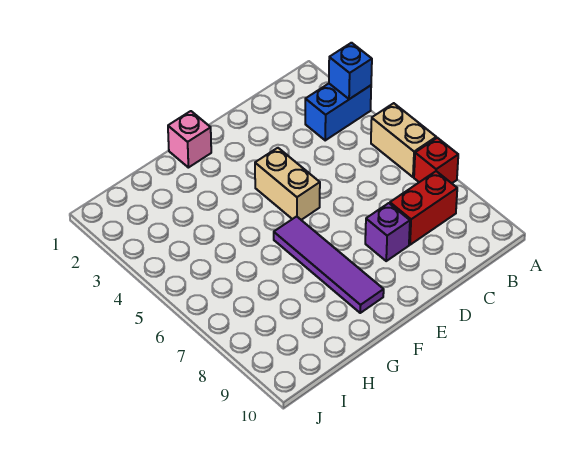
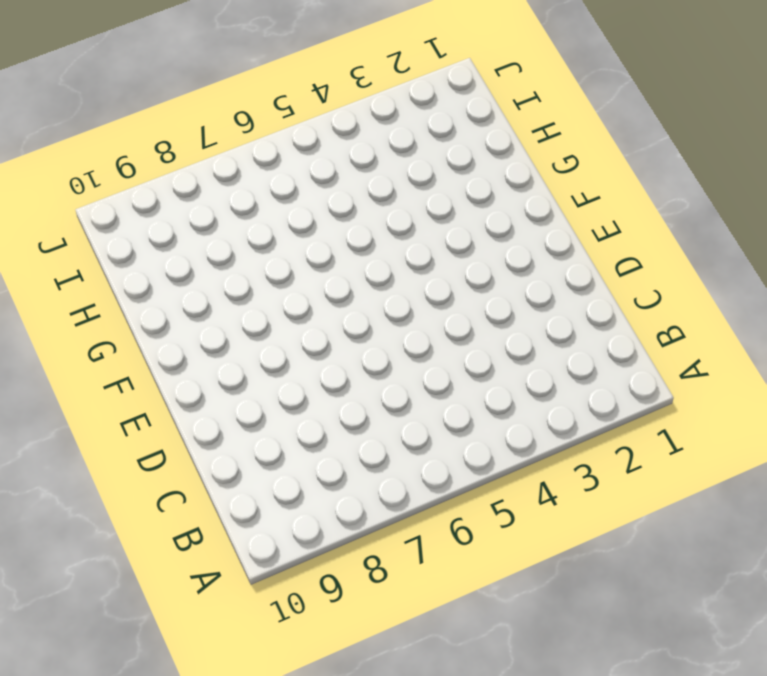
none -> blue brick A3:B3 level 1
none -> tan brick A5:A6 level 1

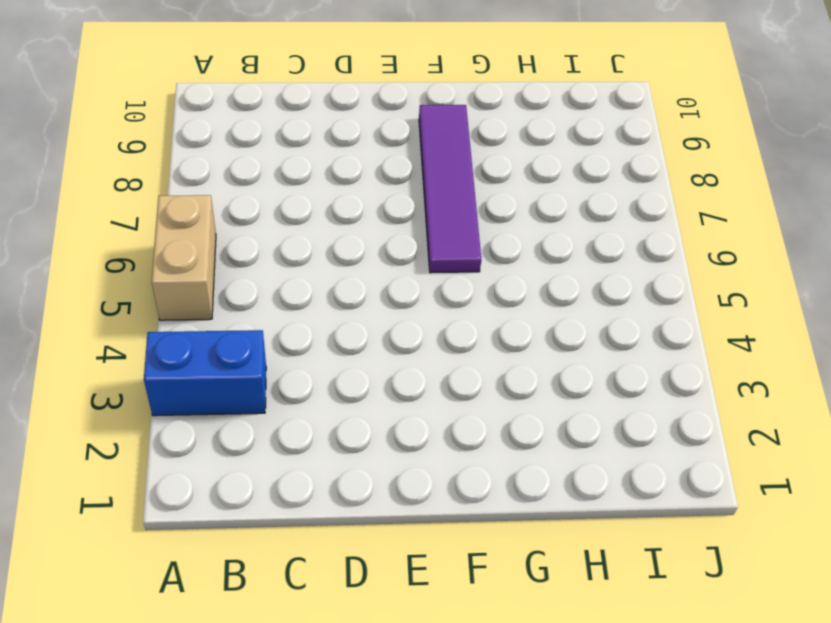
none -> red brick A7 level 1
none -> red brick B8:C8 level 1

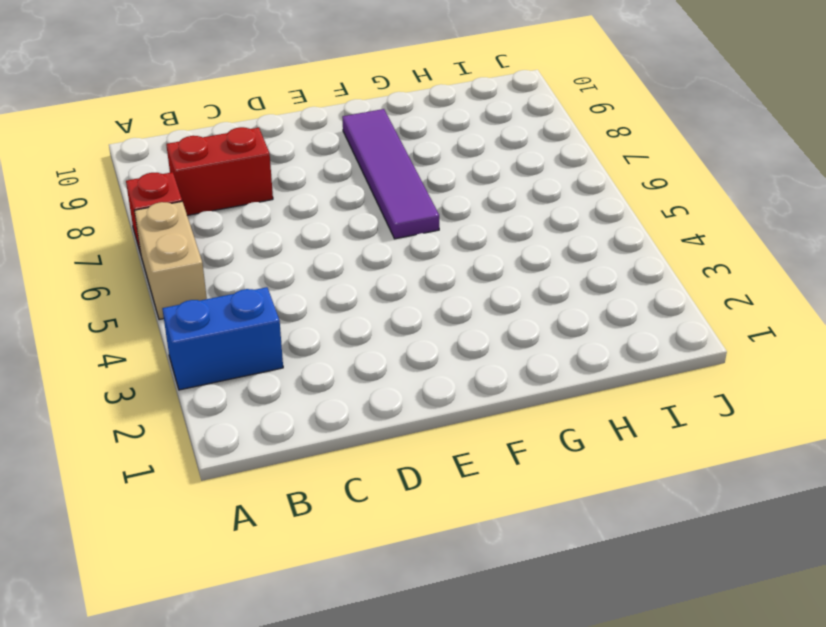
none -> purple brick D8 level 1
none -> tan brick E4:E5 level 1

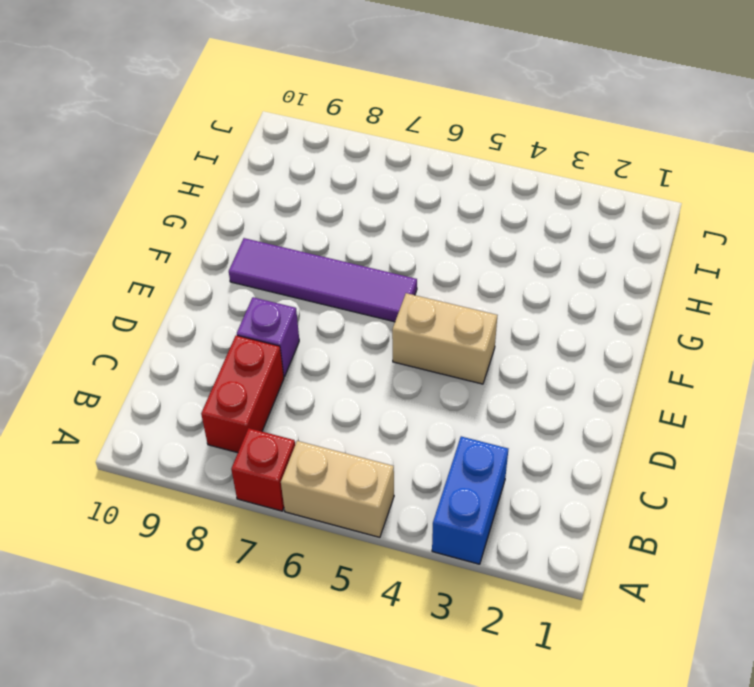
none -> pink brick F1 level 1
none -> blue brick A3 level 2

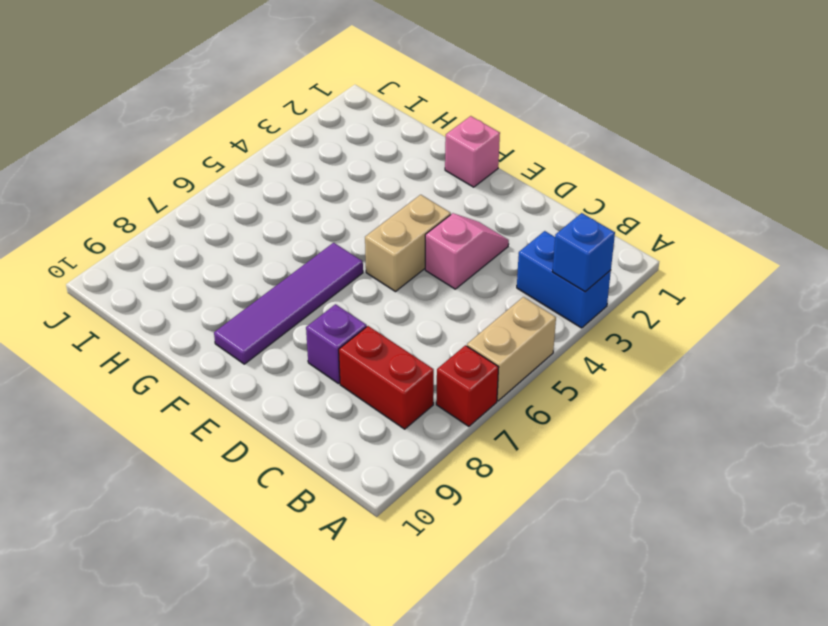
pink slope D3:D4 level 1 top 4 -> none

